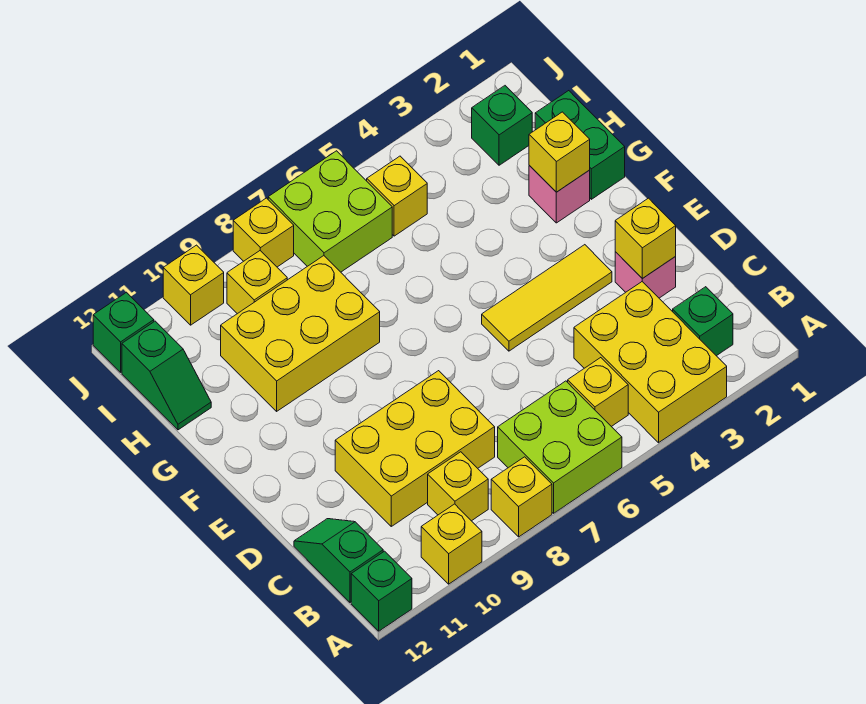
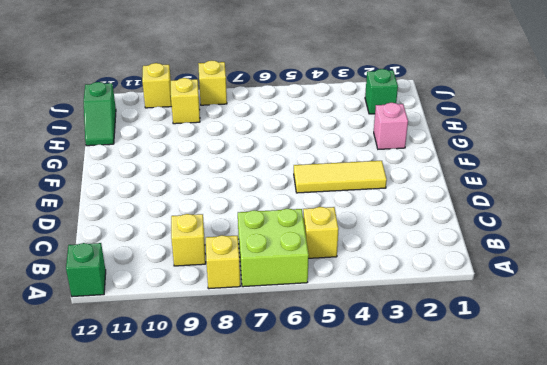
none -> yellow brick A3:C4 level 1
none -> yellow brick A10 level 1
none -> green brick B2 level 1

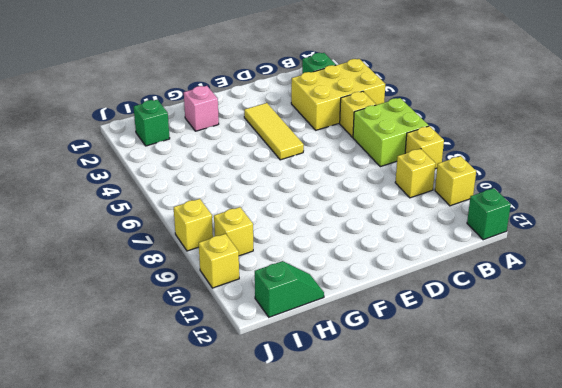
none -> green slope B12:C12 level 1 top B
none -> yellow brick C8:D10 level 1
none -> pink brick D2 level 1

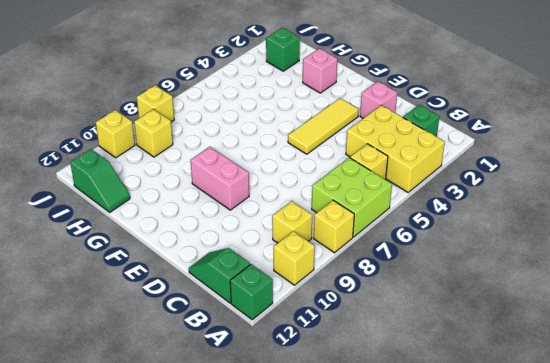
pink brick E9:F9 level 1 -> none
none -> yellow brick C8:D10 level 1
none -> green brick G1:H1 level 1
none -> yellow brick G8:H10 level 1

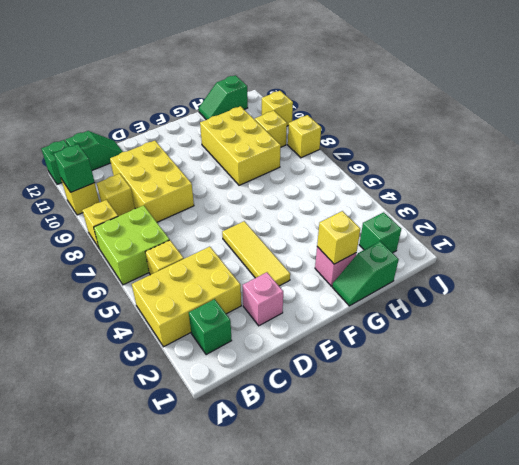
green brick A10 level 2 -> green brick J12 level 1
green slope G1:H1 level 1 top H -> green brick G1:H1 level 1
none -> yellow brick I5 level 1
none -> lime brick I6:J7 level 1
none -> yellow brick D2 level 2

